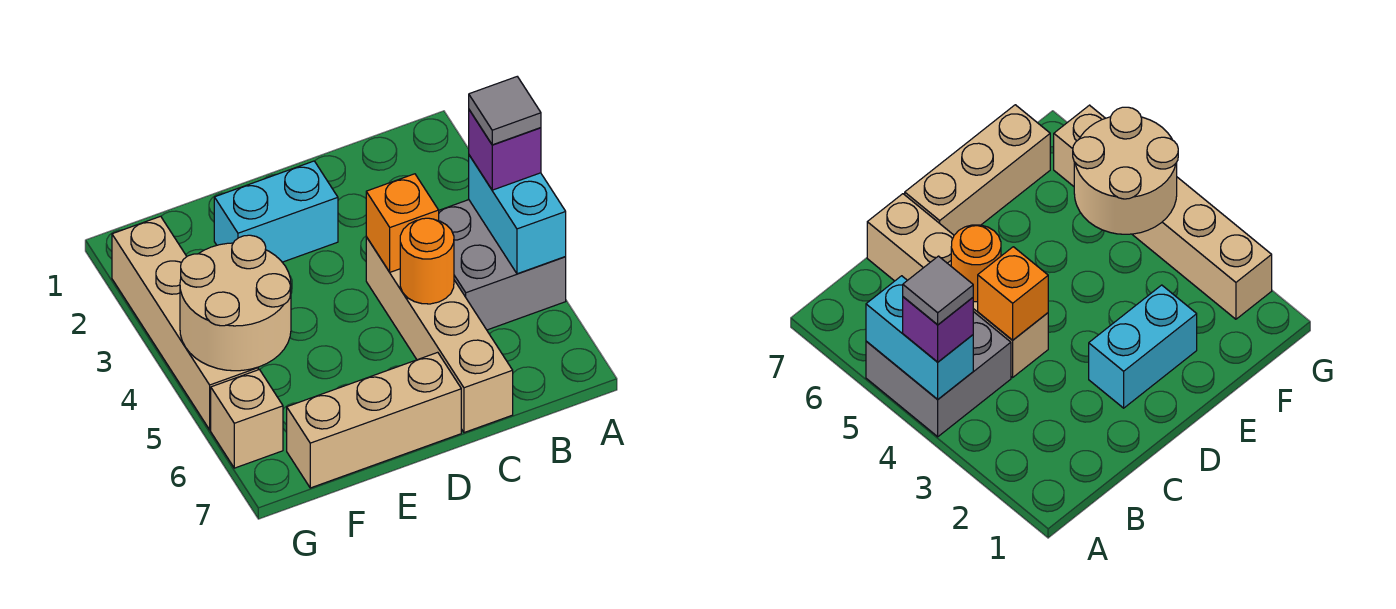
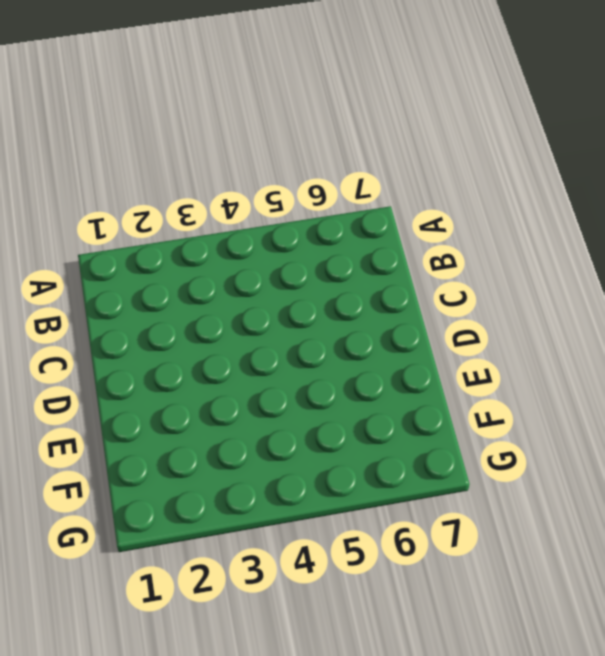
none -> grey brick A4:B5 level 1
none -> tan brick C4:C7 level 1
none -> cyan brick D2:E2 level 1

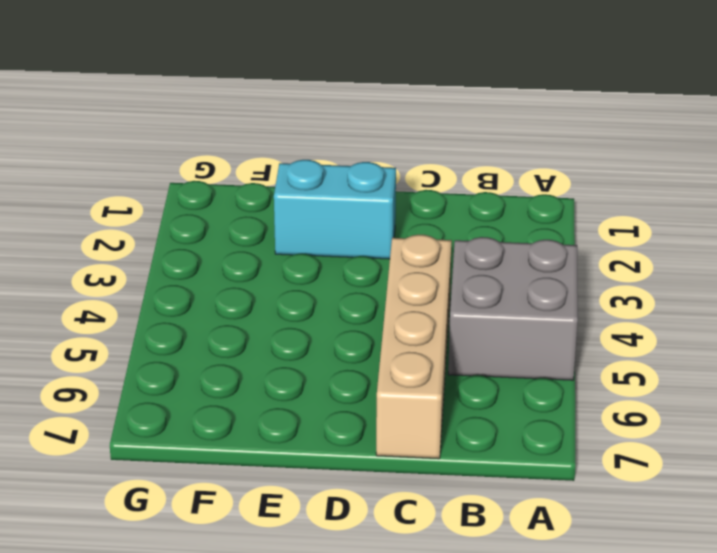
none -> tan brick D7:F7 level 1
none -> tan brick G2:G5 level 1
none -> tan brick G6 level 1

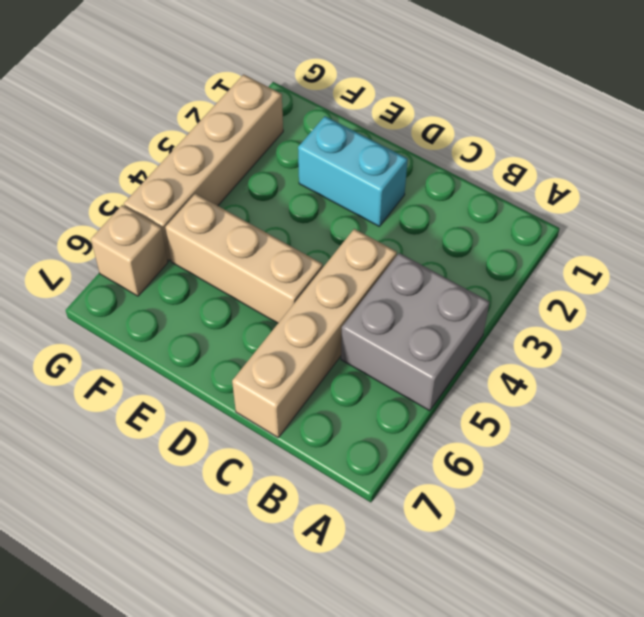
tan brick D5:F5 level 1 -> tan brick D7:F7 level 1
none -> cyan brick A4:A5 level 2
none -> orange brick C4 level 2
none -> orange round brick C5 level 2

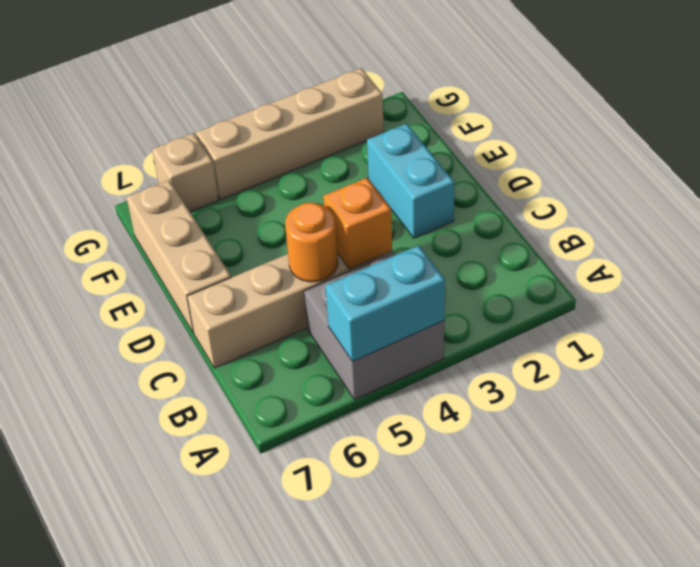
none -> tan round brick F4:G5 level 2
none -> purple brick A4 level 3
none -> grey tile A4 level 4

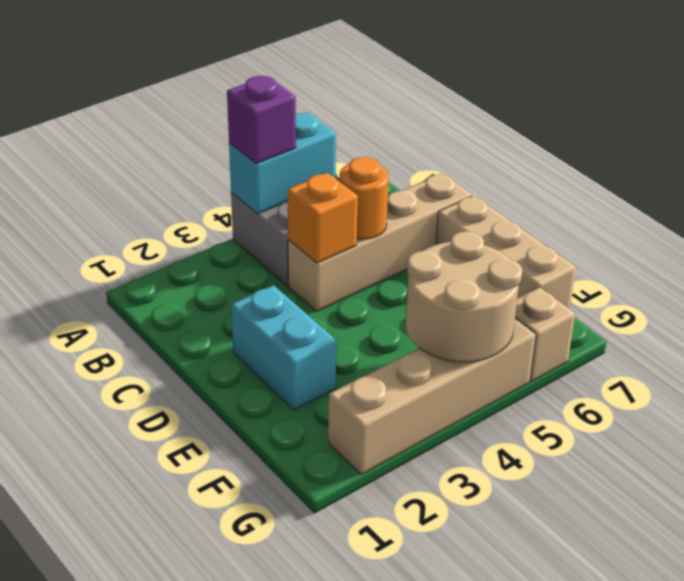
none -> grey tile A4 level 4

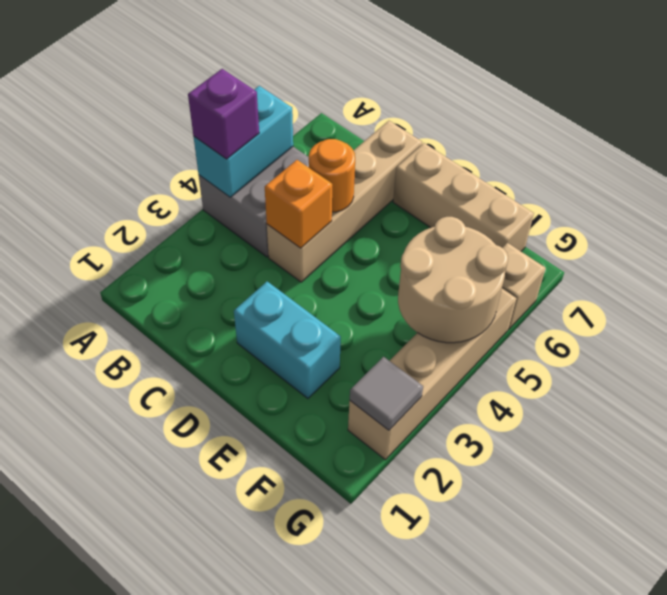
grey tile G2 level 2 -> grey tile A4 level 4

